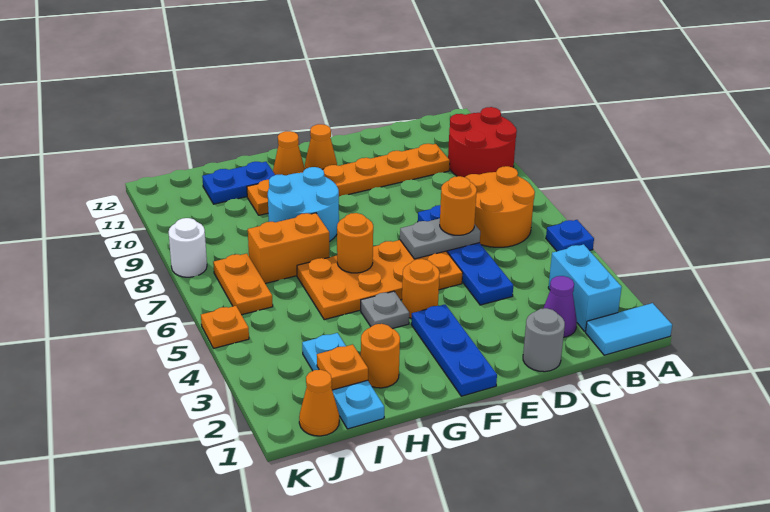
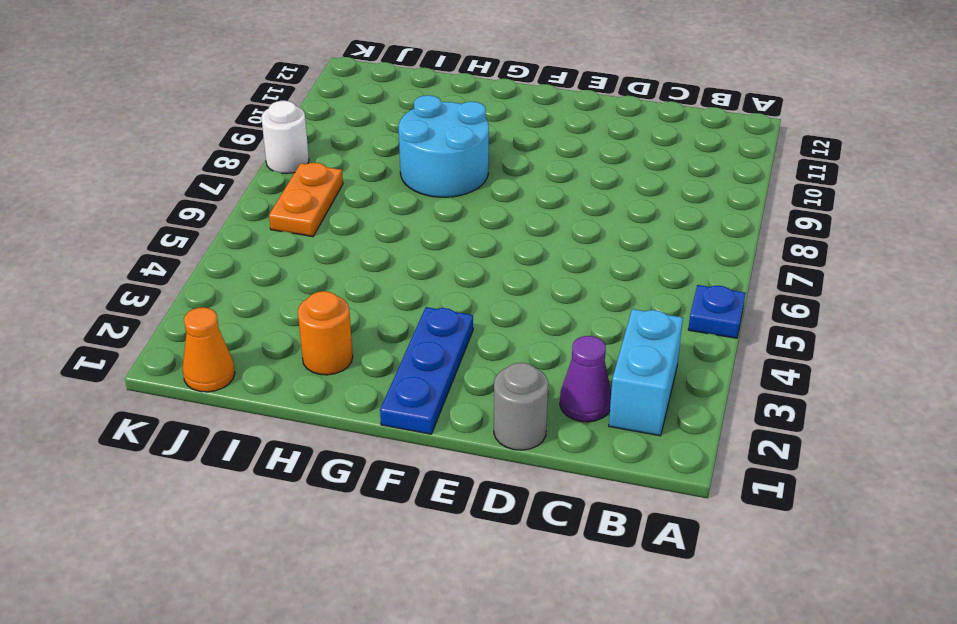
none -> cyan tile A1:B1 level 1
none -> red round brick A9:B10 level 1
none -> orange round brick B6:C7 level 1

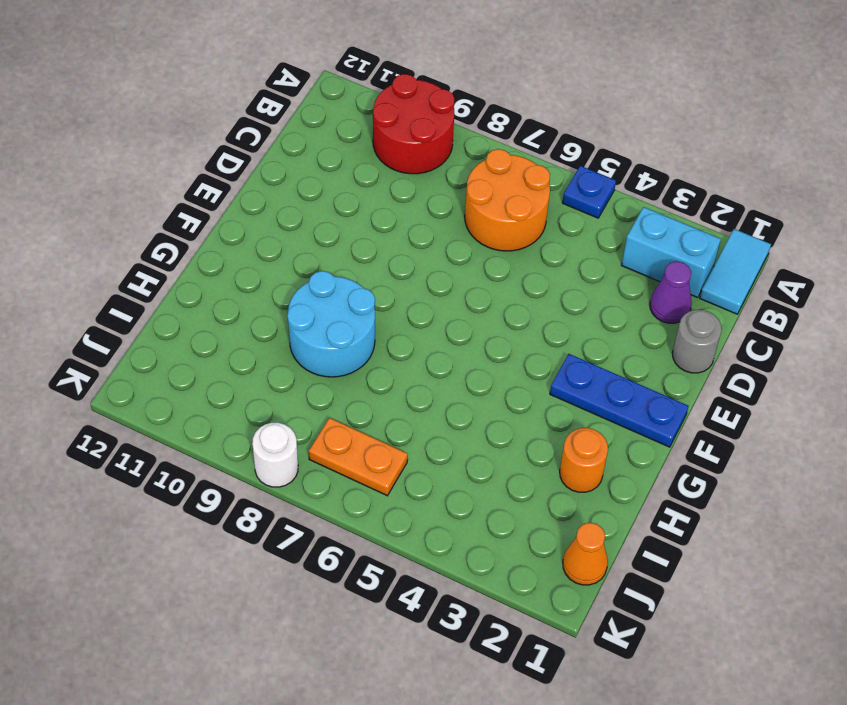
none -> orange plate C10:H10 level 1
none -> blue plate D4:D7 level 1
none -> orange plate E5:H6 level 1

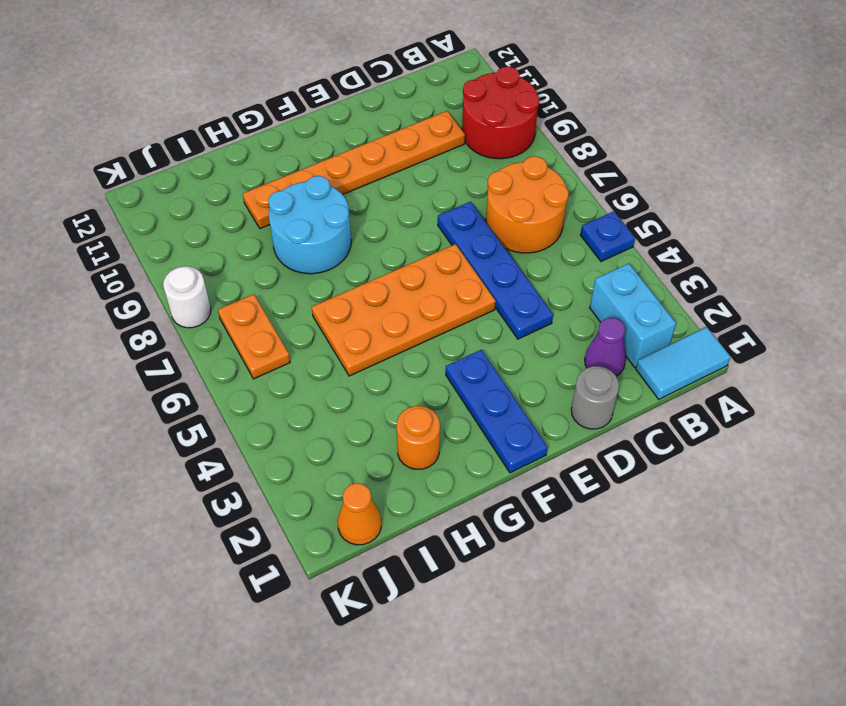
none -> orange round brick F4 level 1
none -> orange cone F11 level 1
none -> grey plate G4 level 1

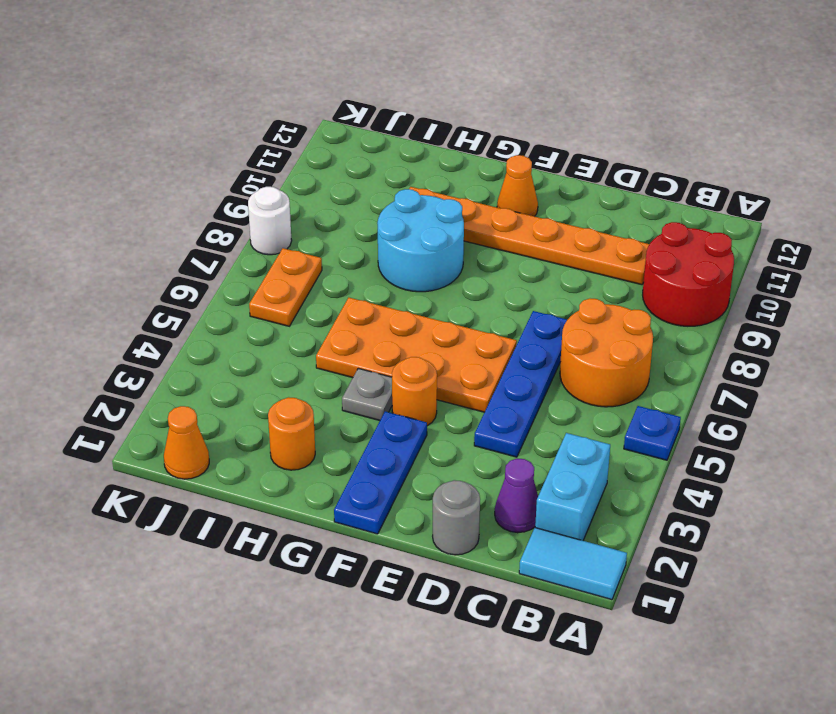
none -> orange cone G11 level 1
none -> orange brick H7:I7 level 1
none -> blue plate H11:I11 level 1

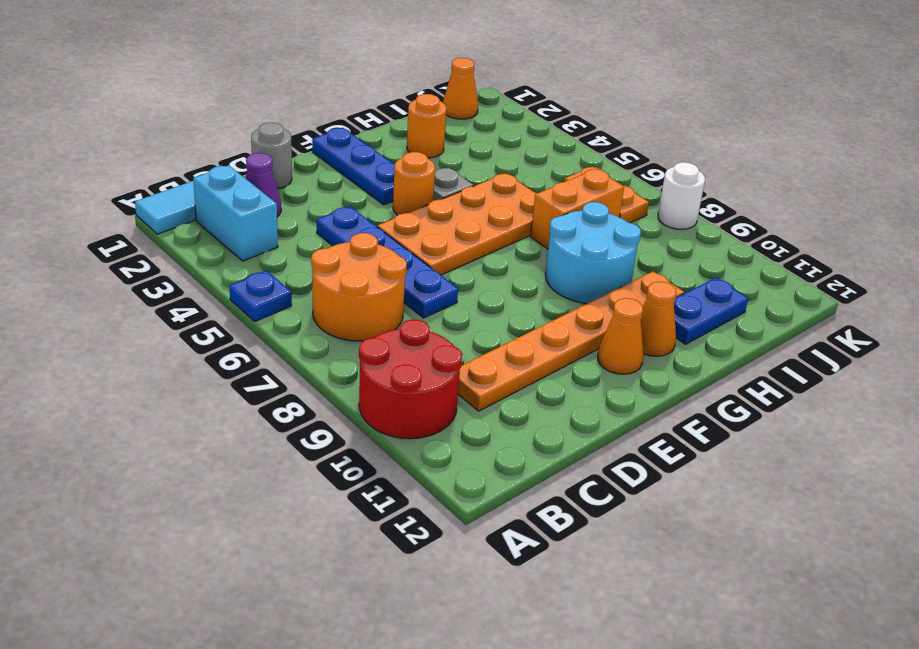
none -> cyan plate I1:I3 level 1
none -> orange plate K5 level 1
none -> grey plate D6:E6 level 2

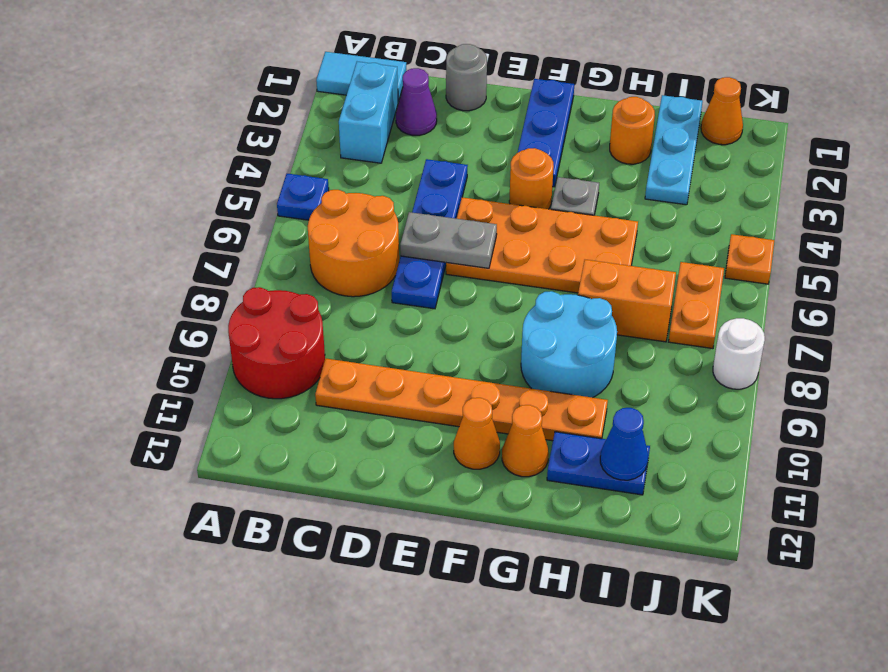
blue cone I11 level 2 -> none
none -> orange round brick G6 level 2
none -> orange plate I2 level 2
none -> orange round brick D6 level 3

